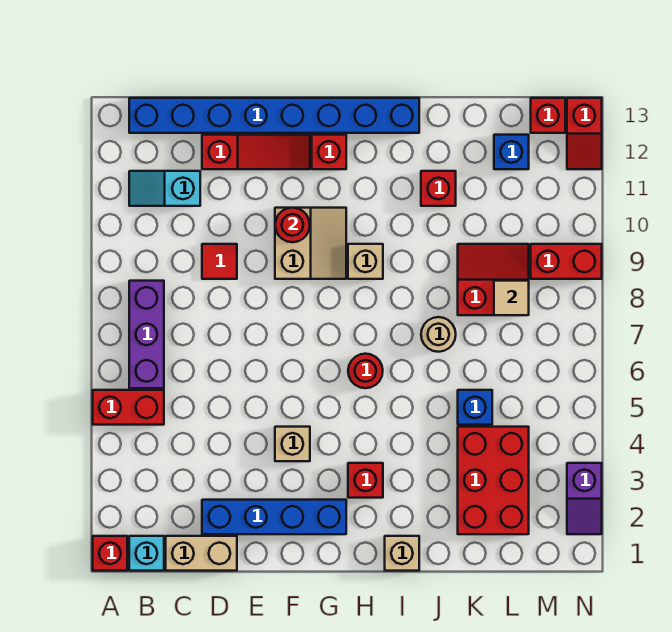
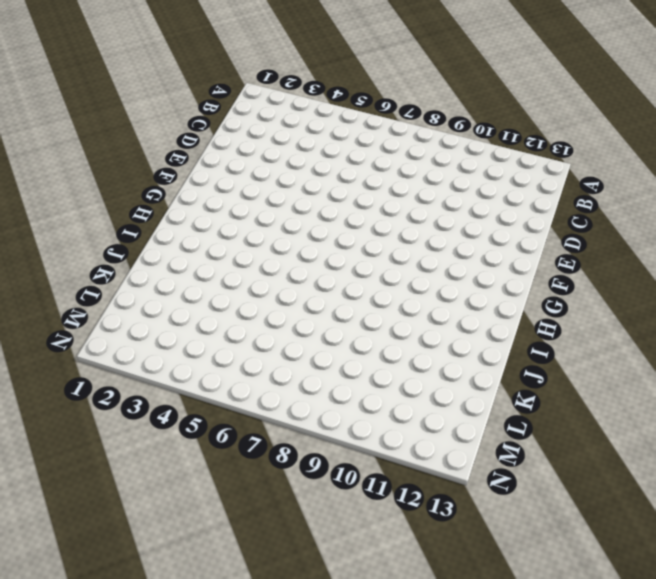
none -> red brick A1 level 1
none -> red brick A5:B5 level 1
none -> cyan brick B1 level 1

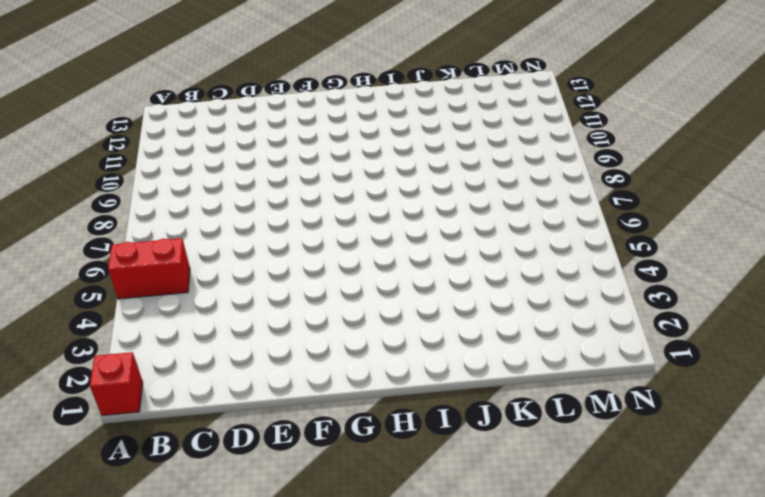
none -> cyan brick B1 level 1
none -> purple brick B6:B8 level 1
none -> cyan slope B11:C11 level 1 top C

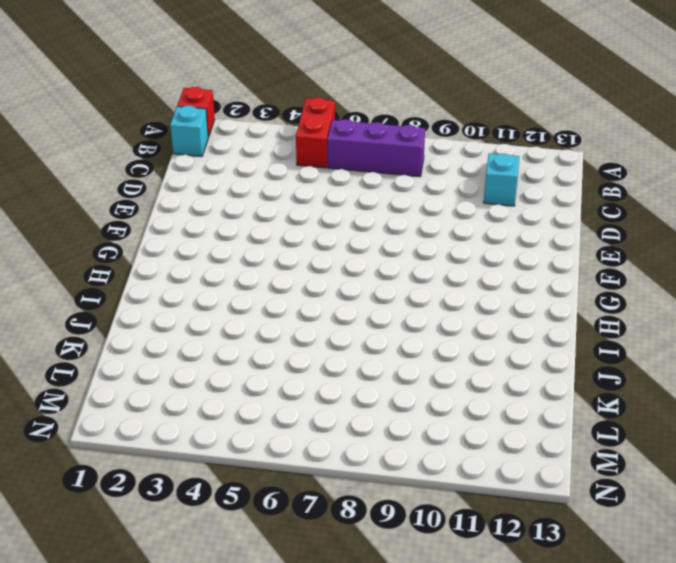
none -> blue brick B13:I13 level 1
none -> tan brick C1:D1 level 1
none -> blue brick D2:G2 level 1

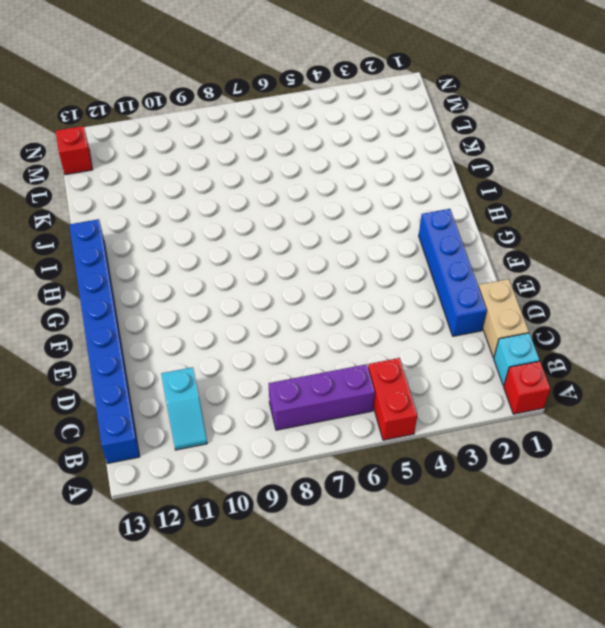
none -> red tile D9 level 1
none -> red slope D12:F12 level 1 top D
none -> tan brick F4 level 1

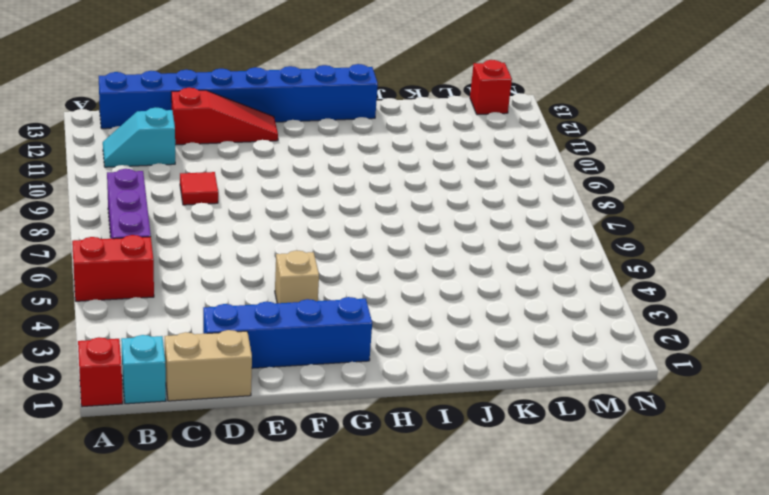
none -> tan slope F9:G10 level 1 top F
none -> red brick G12 level 1
none -> red brick H3 level 1

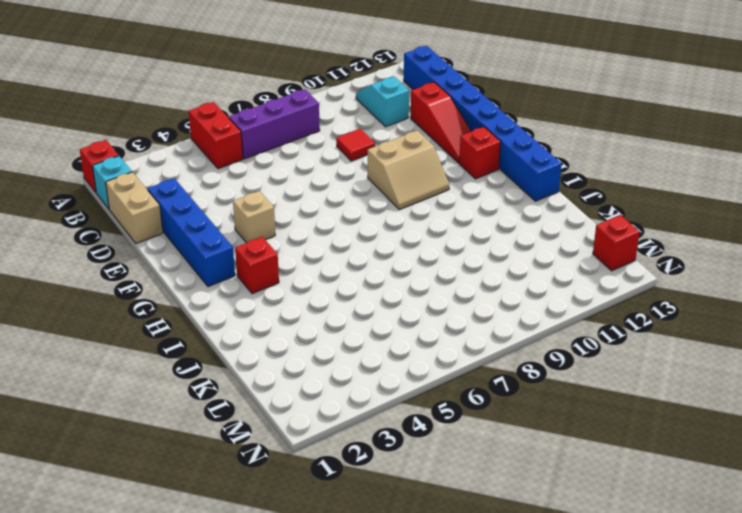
none -> red round brick H6 level 1
none -> tan brick H9 level 1
none -> tan brick I1 level 1

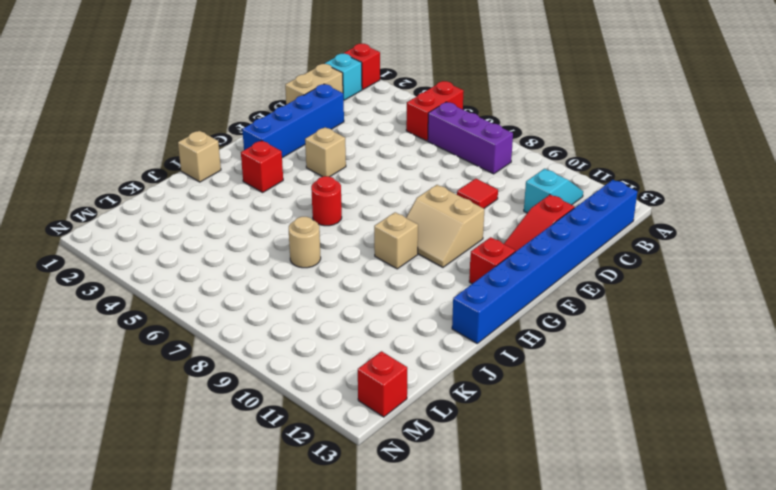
none -> red brick J11 level 1
none -> red brick K2:L4 level 1
none -> blue brick K5 level 1

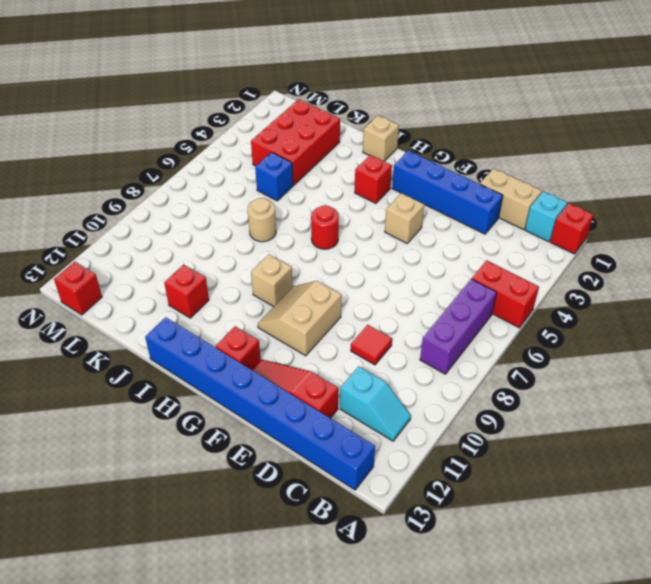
none -> red slope K8:L9 level 1 top 8
none -> blue brick L12 level 1
none -> red brick M9:N9 level 1

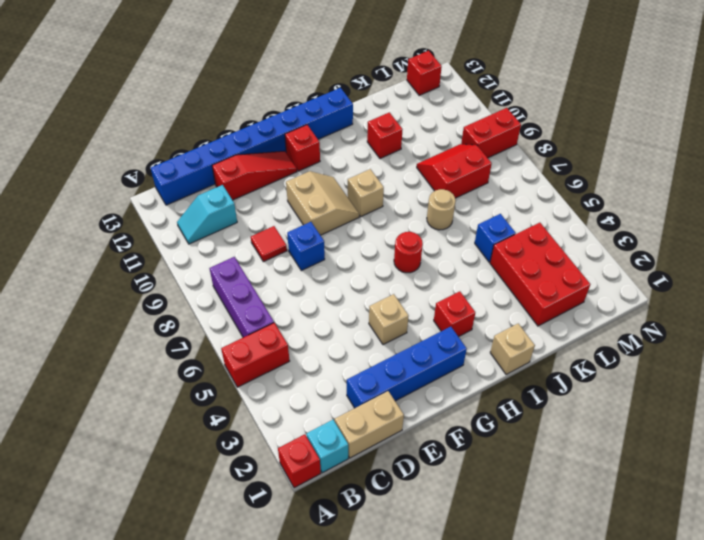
blue brick E8 level 1 -> blue brick L12 level 1
none -> purple slope N2:N3 level 1 top 3
none -> red slope N12:N13 level 1 top 13
none -> red round brick F10 level 2

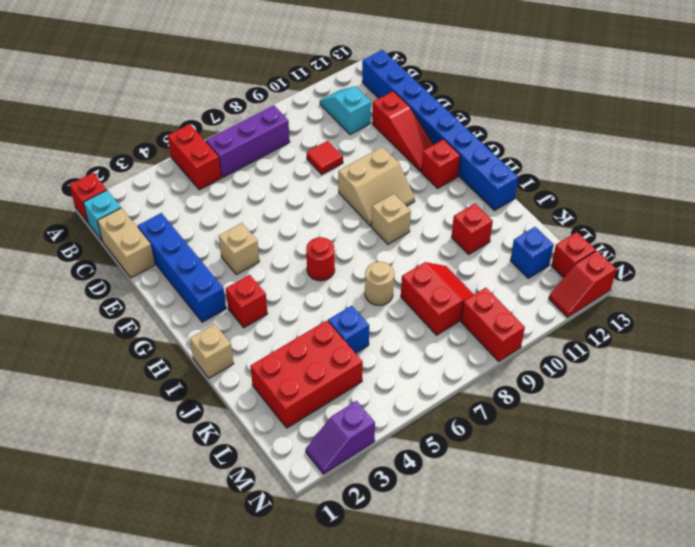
none -> red round brick F10 level 2
none -> tan tile L8 level 2

